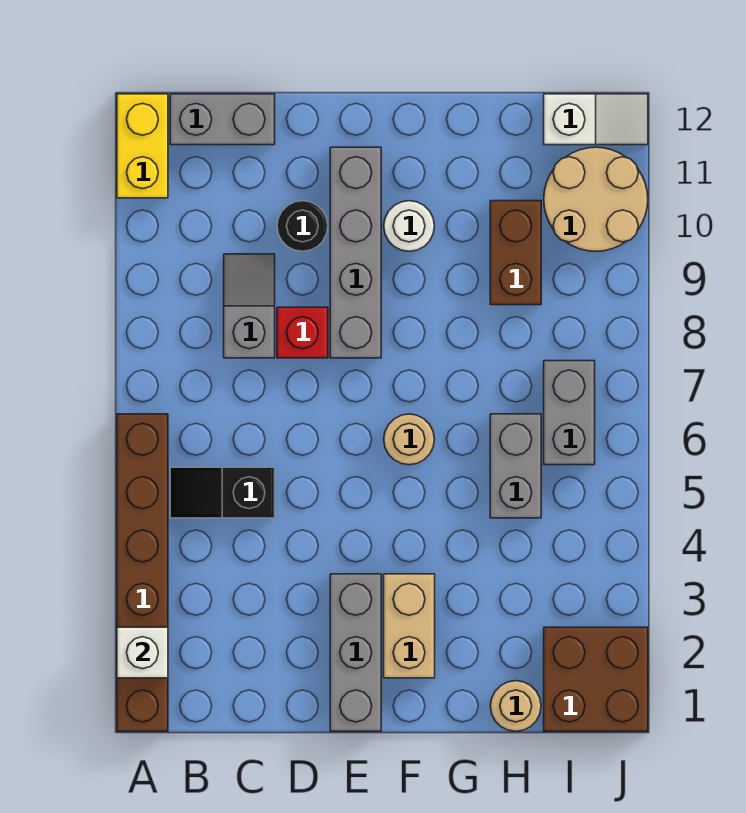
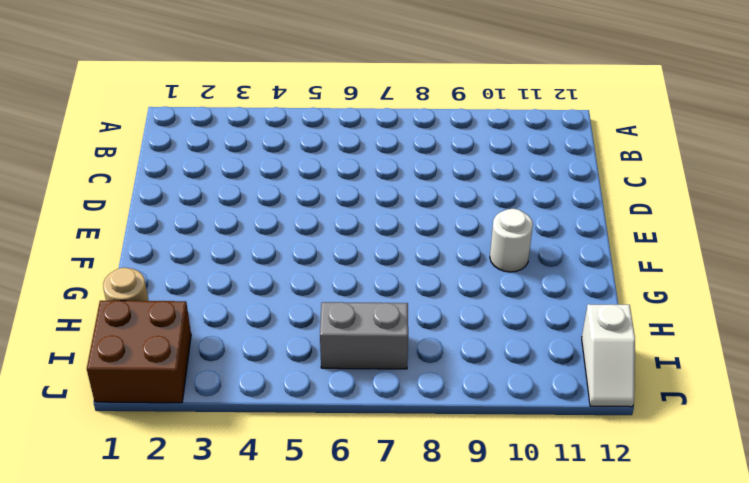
none -> brown brick A1:A6 level 1
none -> yellow brick A11:A12 level 1
none -> black slope B5:C5 level 1 top C

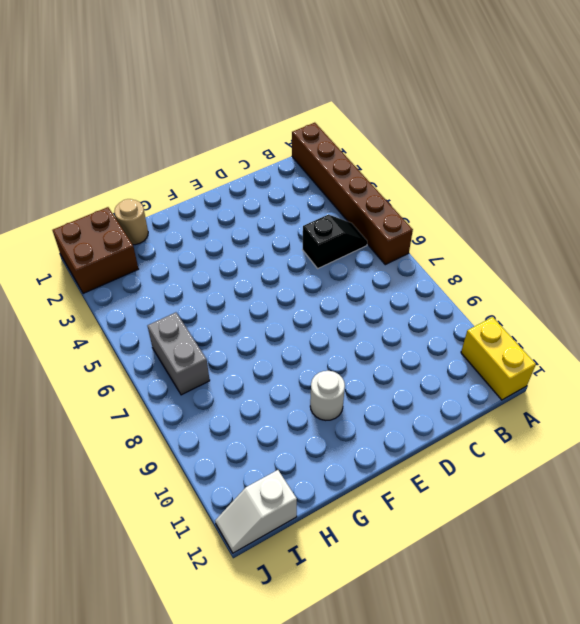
none -> grey brick B12:C12 level 1
none -> grey slope C8:C9 level 1 top 8
none -> red brick D8 level 1

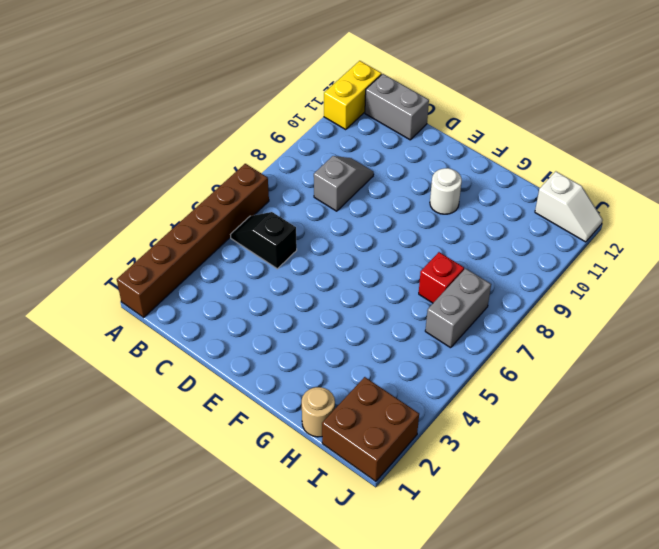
red brick H7 level 1 -> red brick D8 level 1
none -> black round brick D10 level 1
none -> grey brick E1:E3 level 1
none -> grey brick E8:E11 level 1

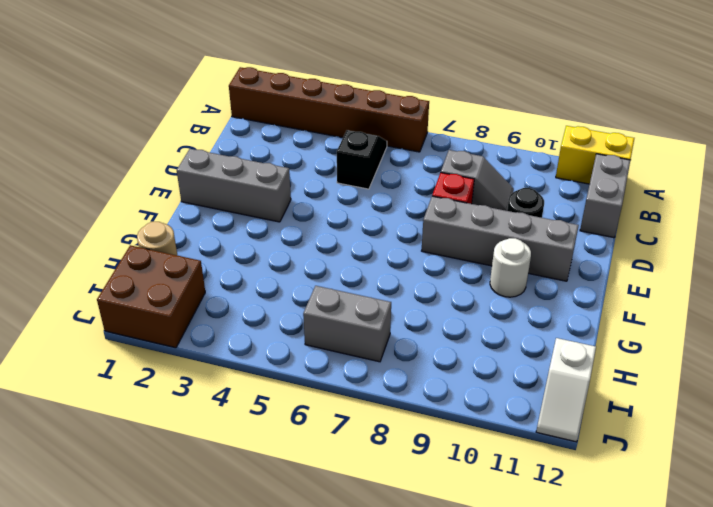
none -> tan brick F2:F3 level 1
none -> tan round brick F6 level 1
none -> grey brick H5:H6 level 1

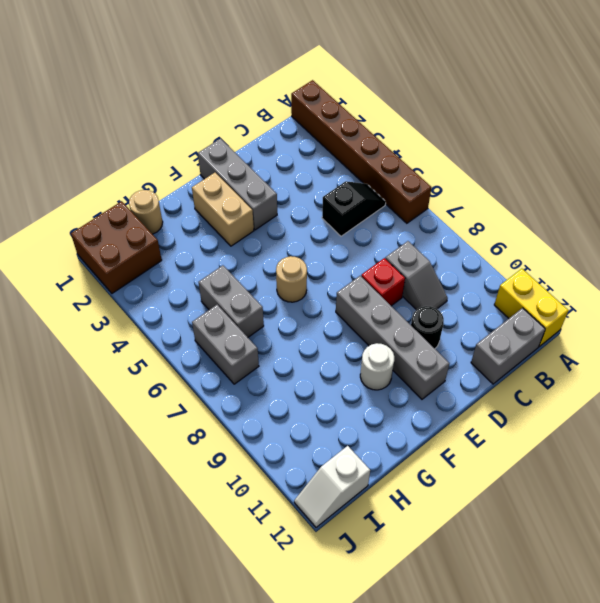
none -> brown brick H9:H10 level 1
none -> tan round brick I10:J11 level 1
none -> white brick A2 level 2

